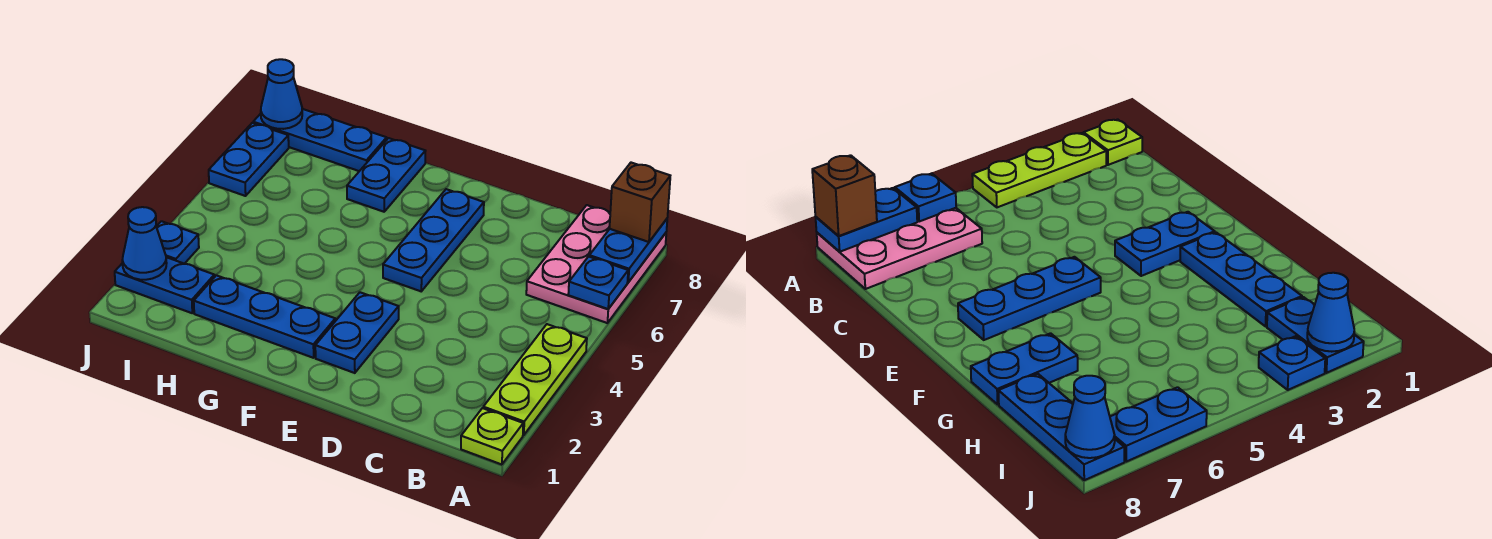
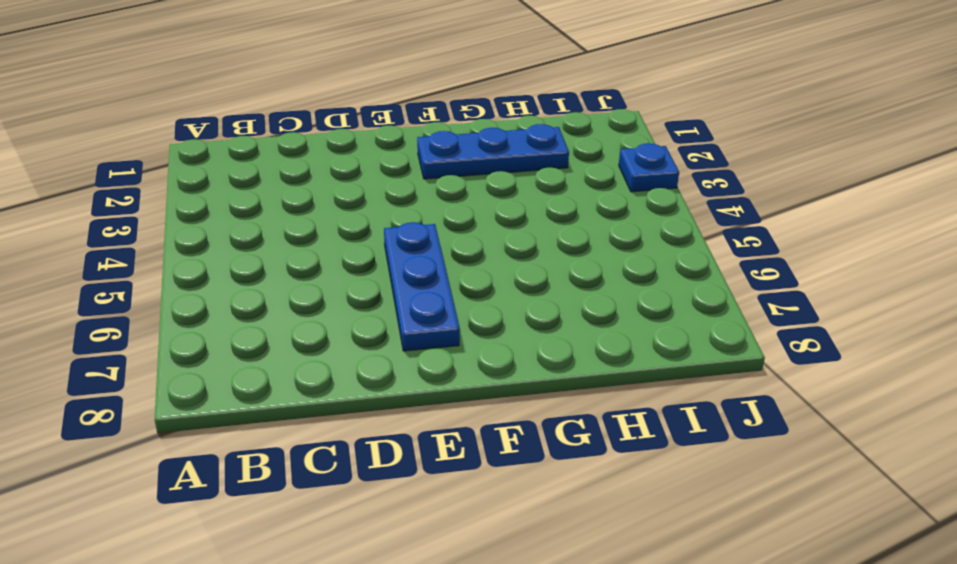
none -> lime plate A1 level 1
none -> lime plate A2:A4 level 1
none -> pink plate A6:B8 level 1

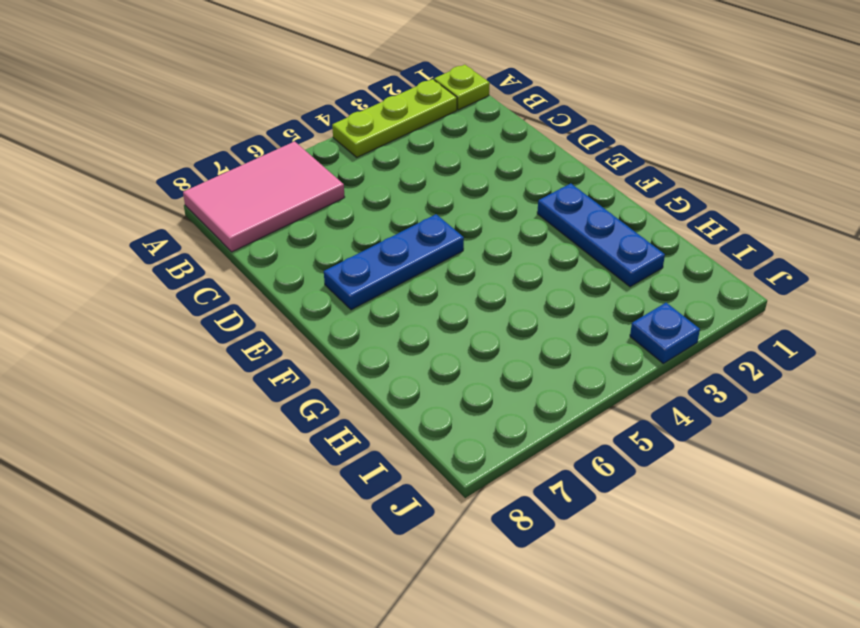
pink tile A6:B8 level 1 -> pink plate A6:B8 level 1
none -> blue plate E2:E3 level 1
none -> blue plate G7:G8 level 1
none -> blue plate H8:J8 level 1

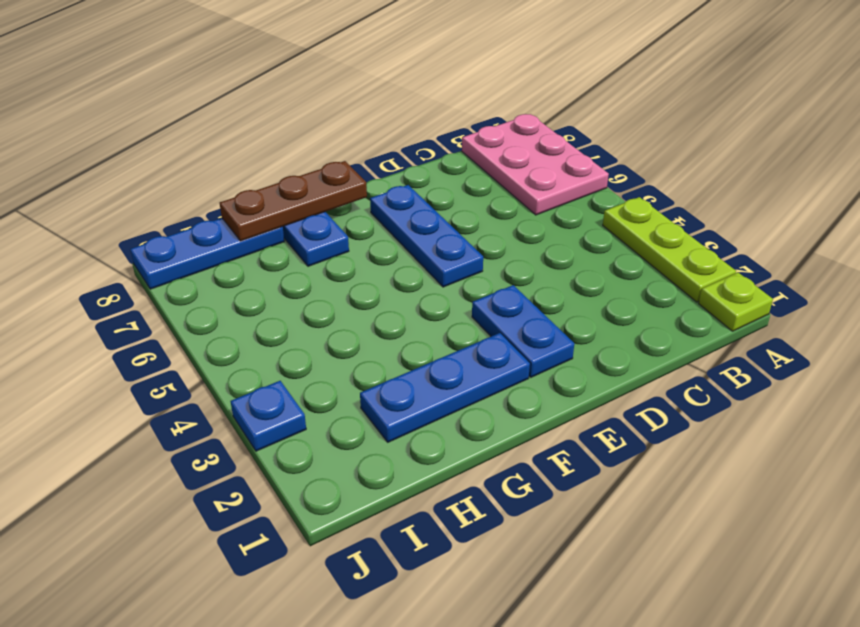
brown plate F8:H8 level 2 -> none
none -> blue plate I2:J2 level 1
none -> blue plate J6:J7 level 1
none -> blue plate A6 level 2

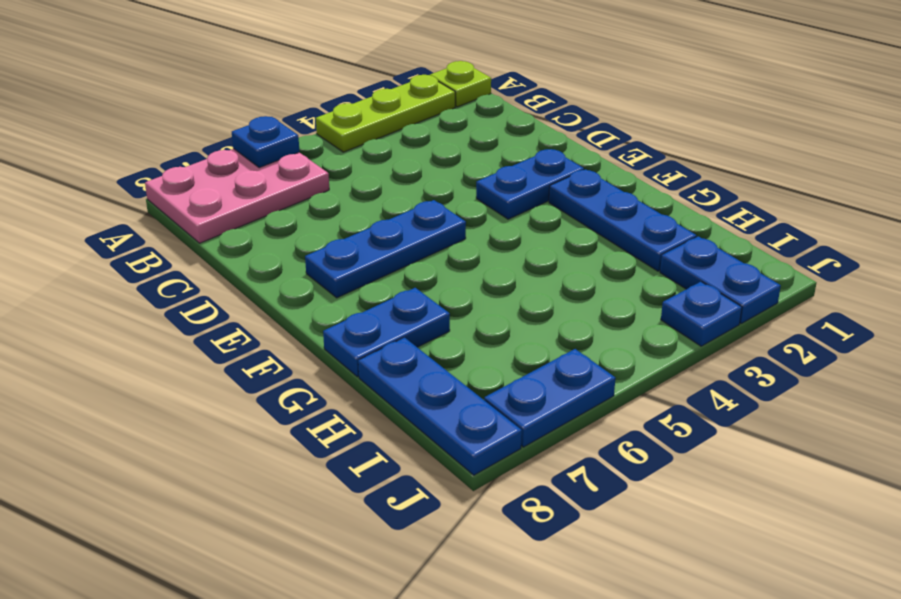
none -> blue plate A7:A8 level 2
none -> blue cone J2 level 2
none -> blue cone J8 level 2

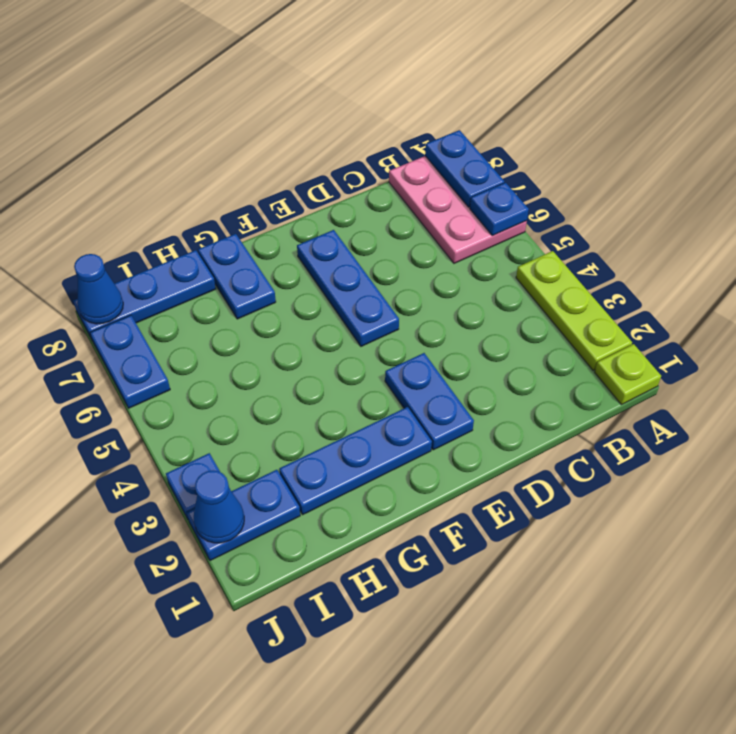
none -> brown brick A8 level 3

